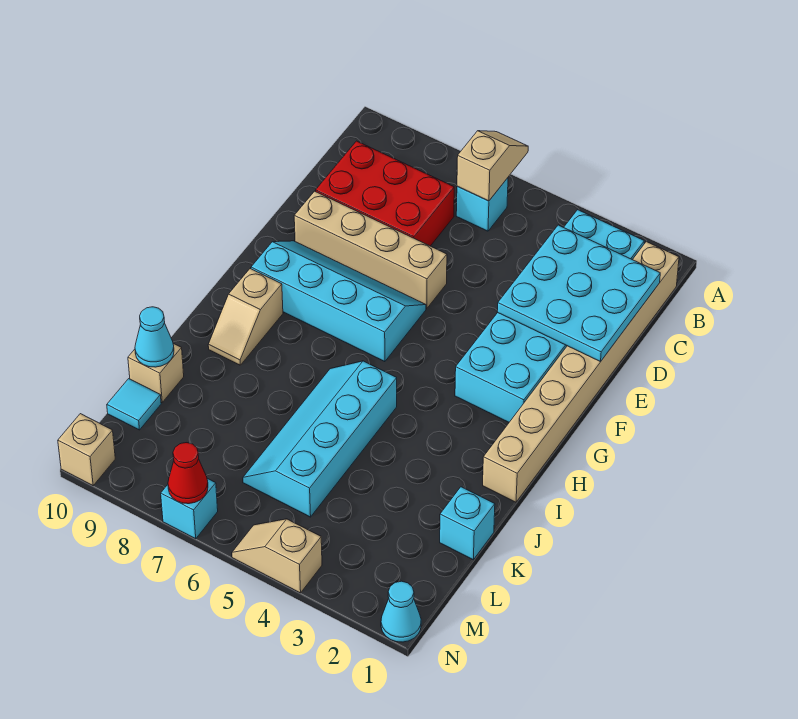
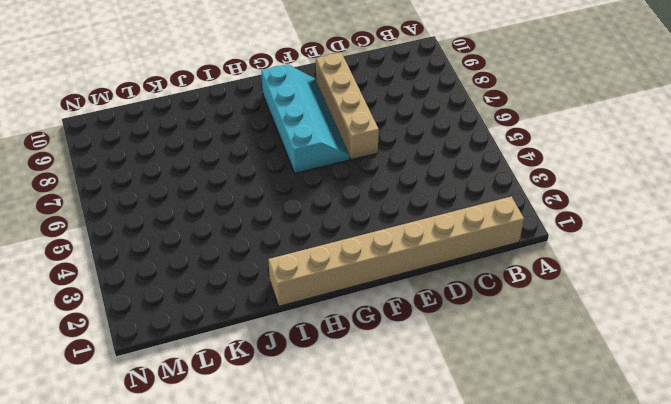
none -> cyan brick B2:G3 level 1
none -> cyan brick B6 level 1
none -> red brick C7:D9 level 1

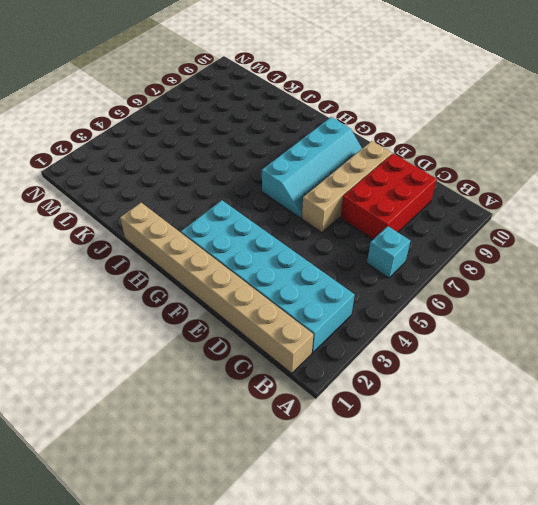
none -> tan slope H9:I9 level 1 top H
none -> cyan slope I5:L6 level 1 top 5
none -> cyan brick K1 level 1

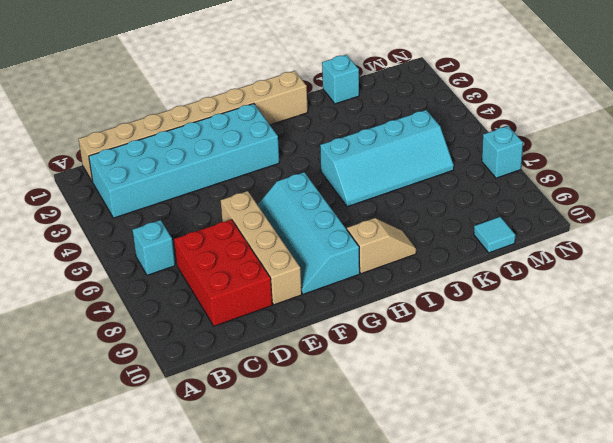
none -> tan brick K10 level 1
none -> cyan cone N1 level 1
none -> tan slope N4:N5 level 1 top 4

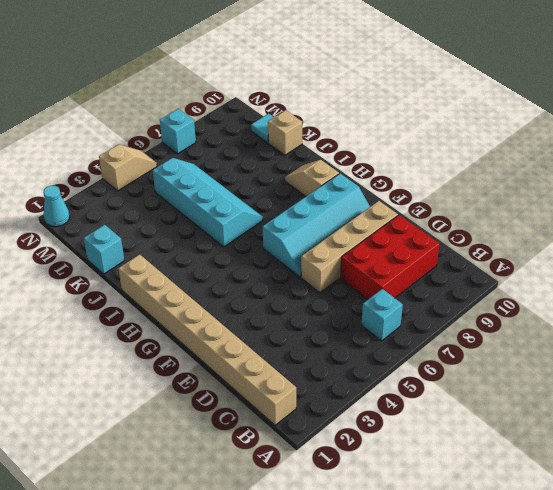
none -> cyan brick B2:G3 level 1
none -> tan brick N10 level 1
none -> tan slope A6:B6 level 2 top B

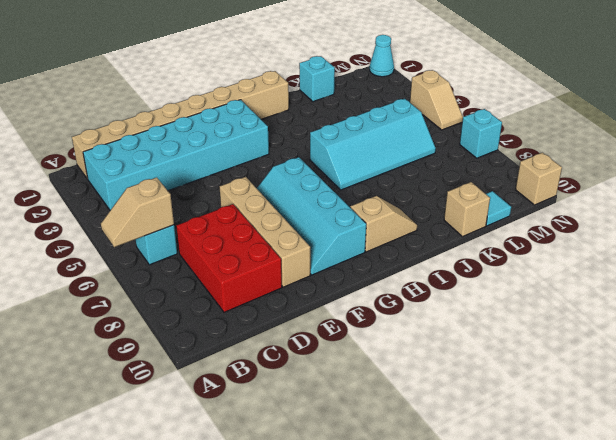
none -> cyan plate C1:E3 level 2
none -> cyan cone K10 level 2
none -> red cone N7 level 2

